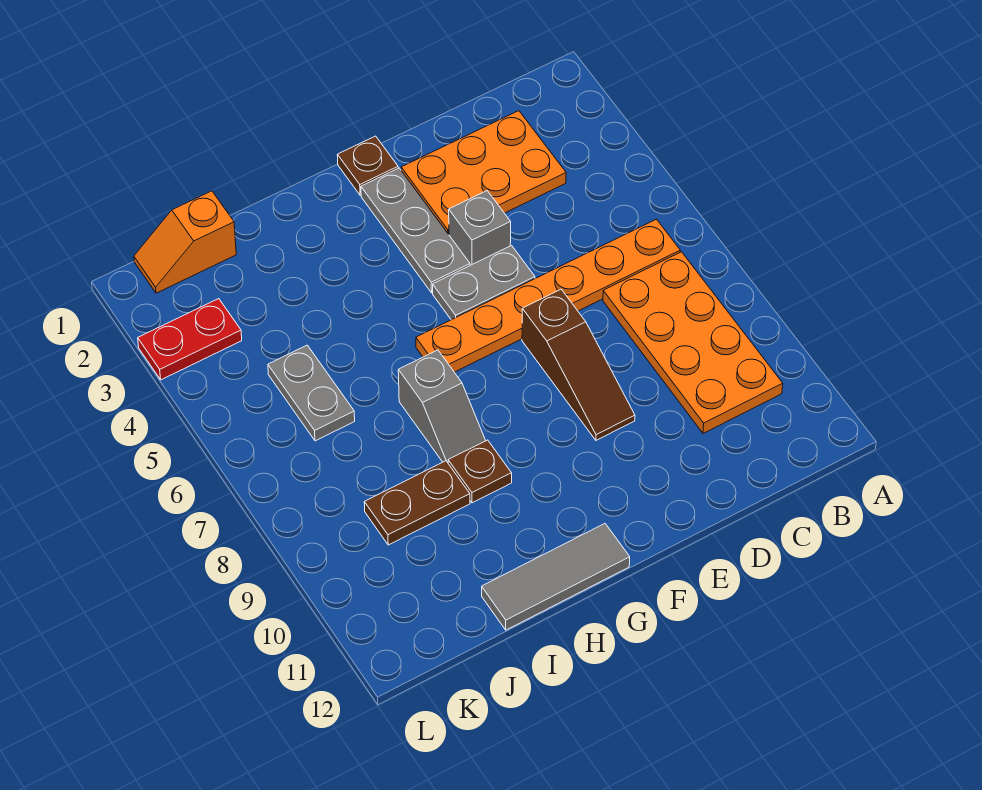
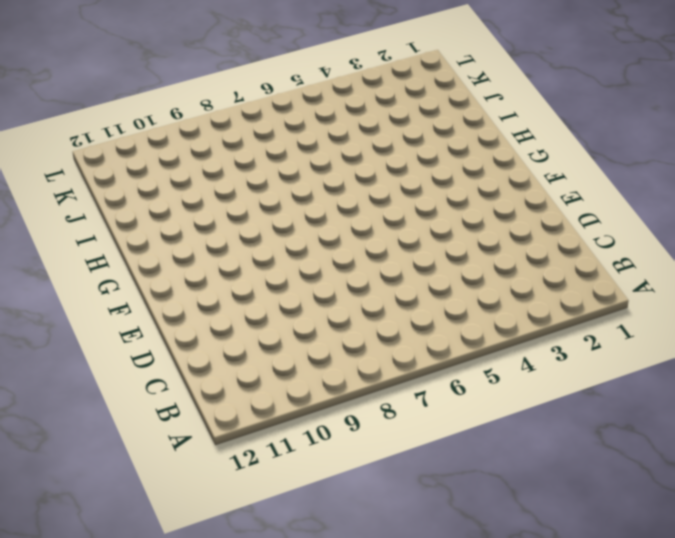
none -> orange plate B6:G6 level 1
none -> orange plate B7:C10 level 1
none -> orange plate C2:E3 level 1

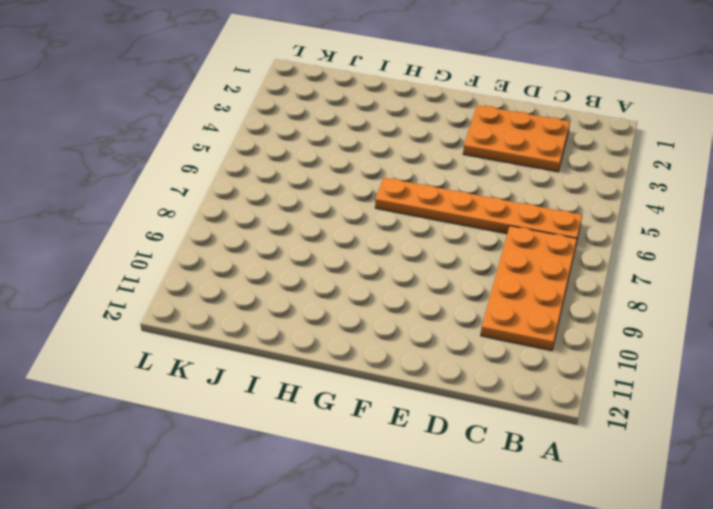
none -> grey brick E4 level 1
none -> grey plate E5:F5 level 1
none -> brown slope E7:E9 level 1 top 7

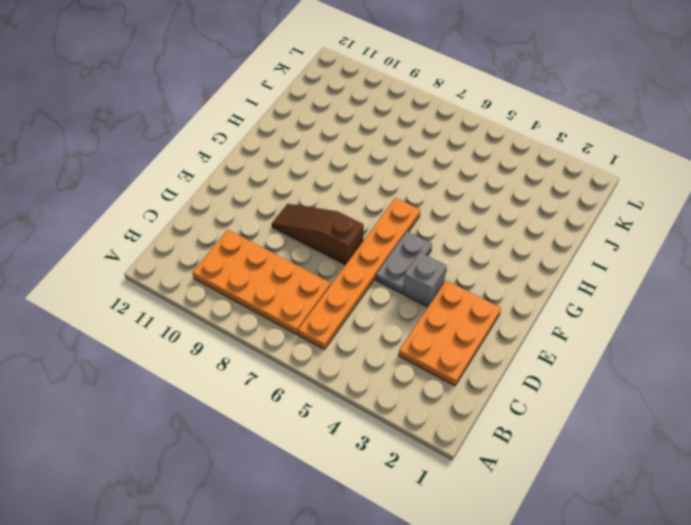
none -> brown plate F1 level 1
none -> grey plate F2:F4 level 1
none -> grey tile G12:I12 level 1

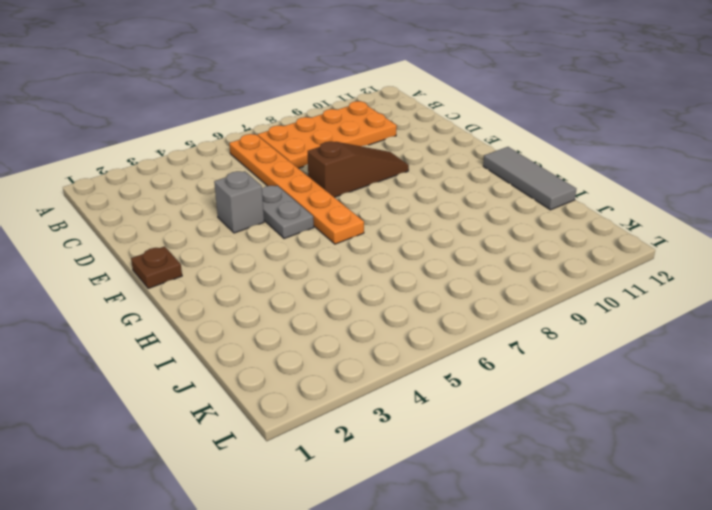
none -> orange plate C2:E3 level 1
none -> grey plate F2:F4 level 1
none -> grey slope H7:H8 level 1 top 7

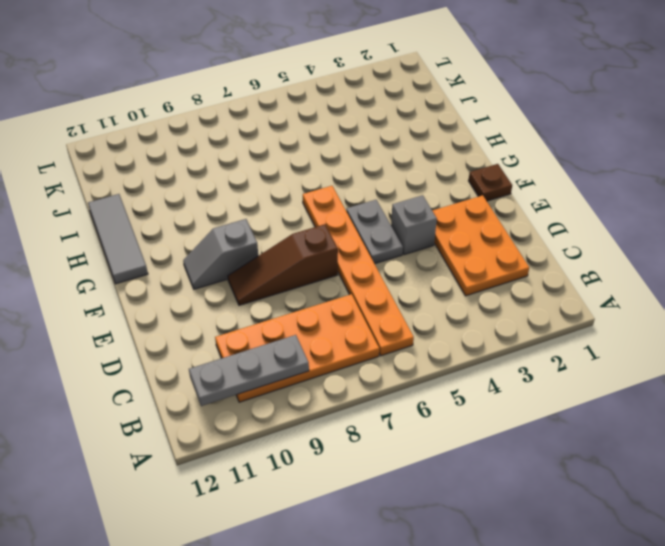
grey plate B9:B11 level 2 -> grey plate F2:F4 level 1
grey slope F9:F10 level 1 top 9 -> grey slope H7:H8 level 1 top 7
none -> brown plate H9 level 1
none -> brown plate I9:J9 level 1
none -> orange slope J1:K1 level 1 top J

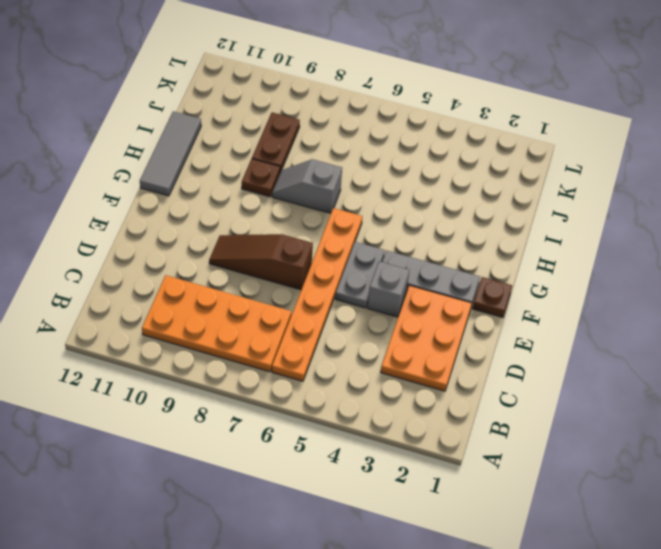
none -> orange slope J1:K1 level 1 top J
none -> grey plate J5:J6 level 1
none -> red plate K3:L3 level 1

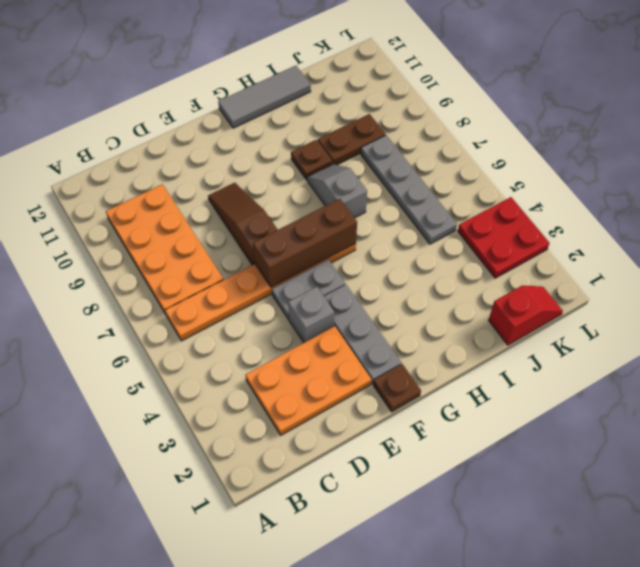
brown brick E6:G6 level 2 -> none
red slope J1:K1 level 1 top J -> orange slope J1:K1 level 1 top J
grey plate J5:J8 level 1 -> grey plate J5:J6 level 1
red plate K3:L4 level 1 -> red plate K3:L3 level 1

